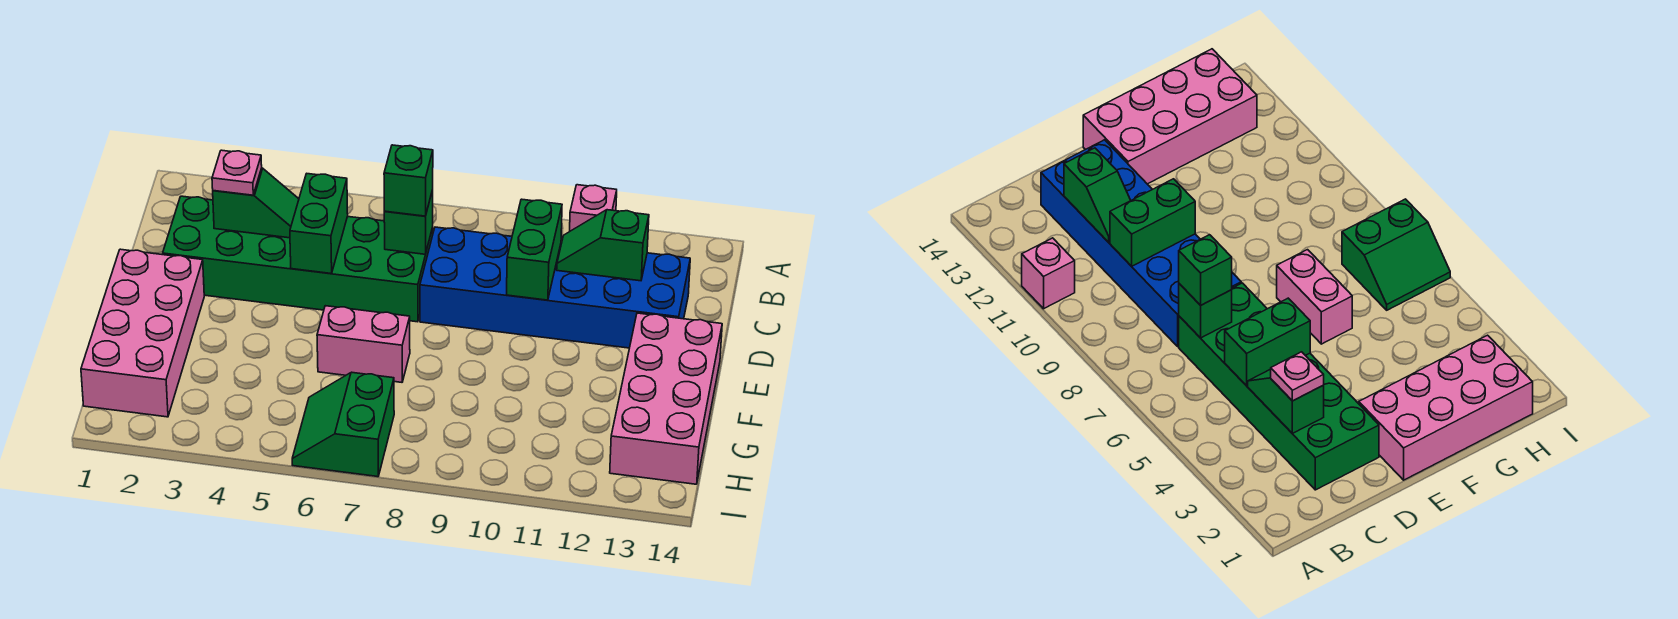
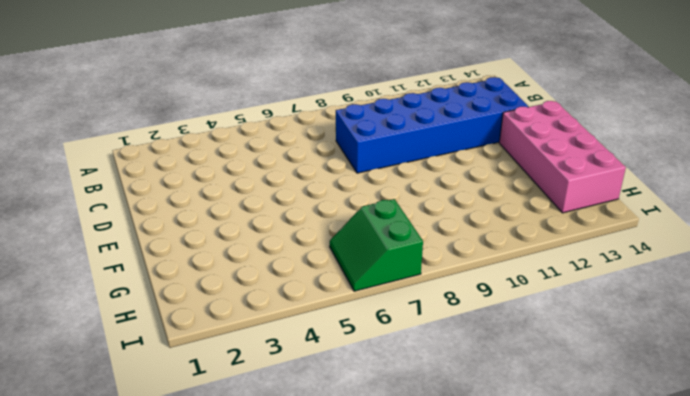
none -> pink brick A11 level 1
none -> green brick C2:D7 level 1
none -> pink brick E1:H2 level 1

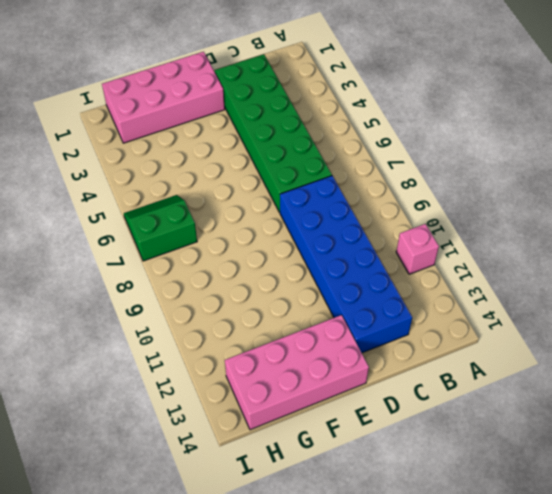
none -> pink brick F6:F7 level 1
none -> green slope C3:C4 level 2 top 3
none -> green brick C5:D5 level 2

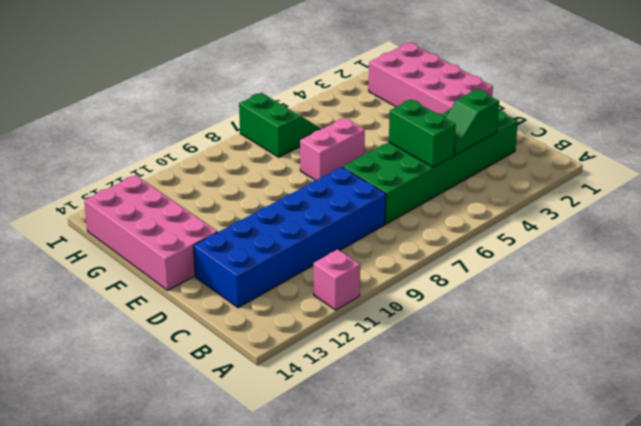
none -> green brick C7 level 2
none -> green brick C10:D10 level 2
none -> green slope C11:C12 level 2 top 12

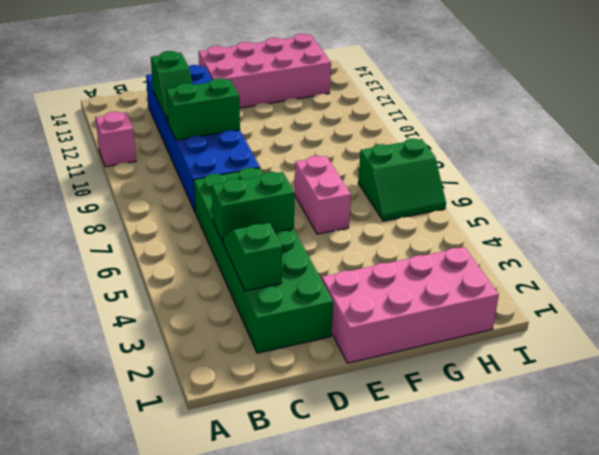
none -> green brick C7 level 2
none -> pink plate C3 level 3
none -> green brick C7 level 3

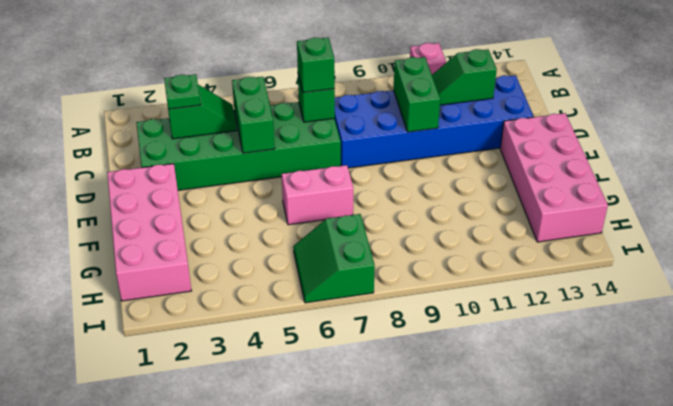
green plate C3 level 3 -> pink plate C3 level 3

